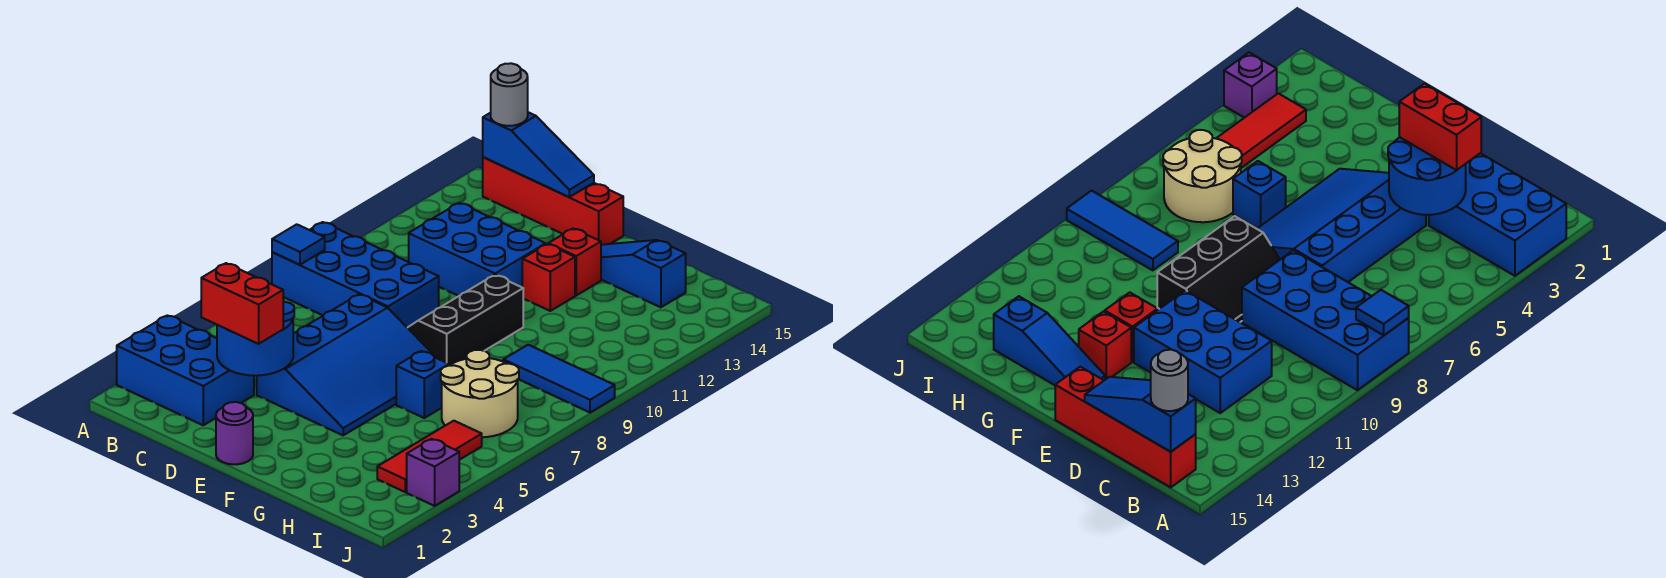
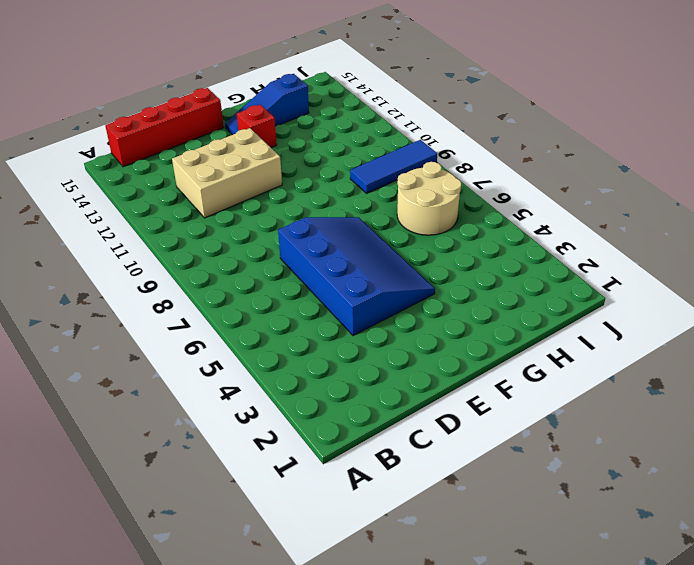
tan brick C11:E12 level 1 -> blue brick C11:E12 level 1
none -> blue brick A2:C3 level 1
none -> blue brick A8:D9 level 1
none -> purple round brick E1 level 1

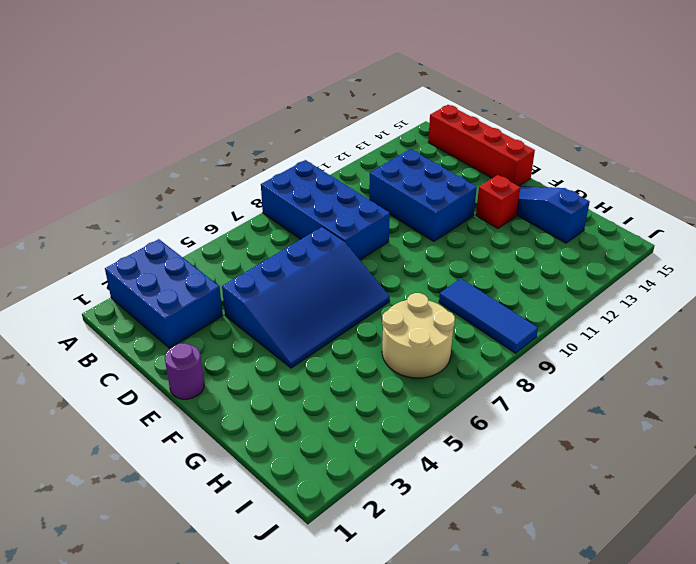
none -> black slope E8:F10 level 1 top F
none -> red brick F12 level 1
none -> blue brick G6 level 1

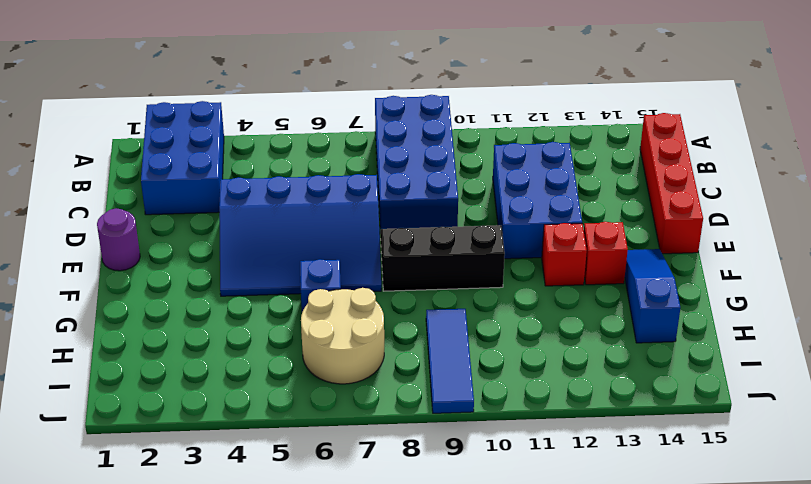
none -> red tile I3:I5 level 1
none -> purple brick J3 level 1
none -> blue tile A8 level 2

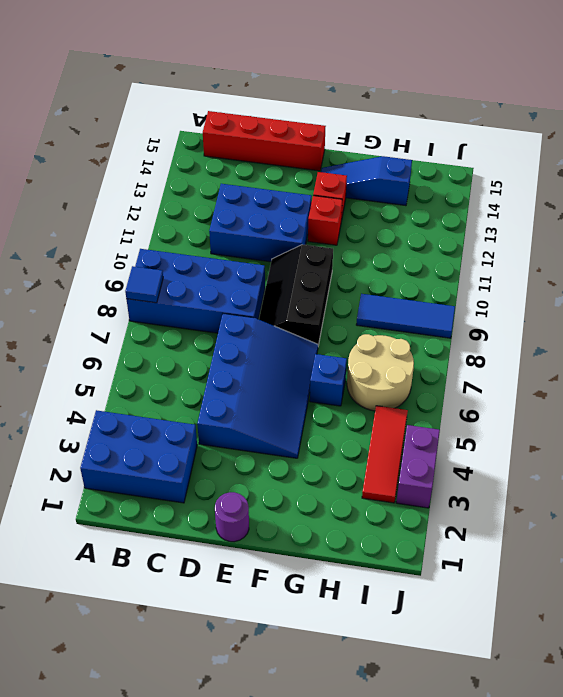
purple brick J3:J4 level 1 -> purple brick J3 level 1
none -> blue slope B15:D15 level 2 top B
none -> blue round brick C3:D4 level 2
none -> grey round brick B15 level 3

